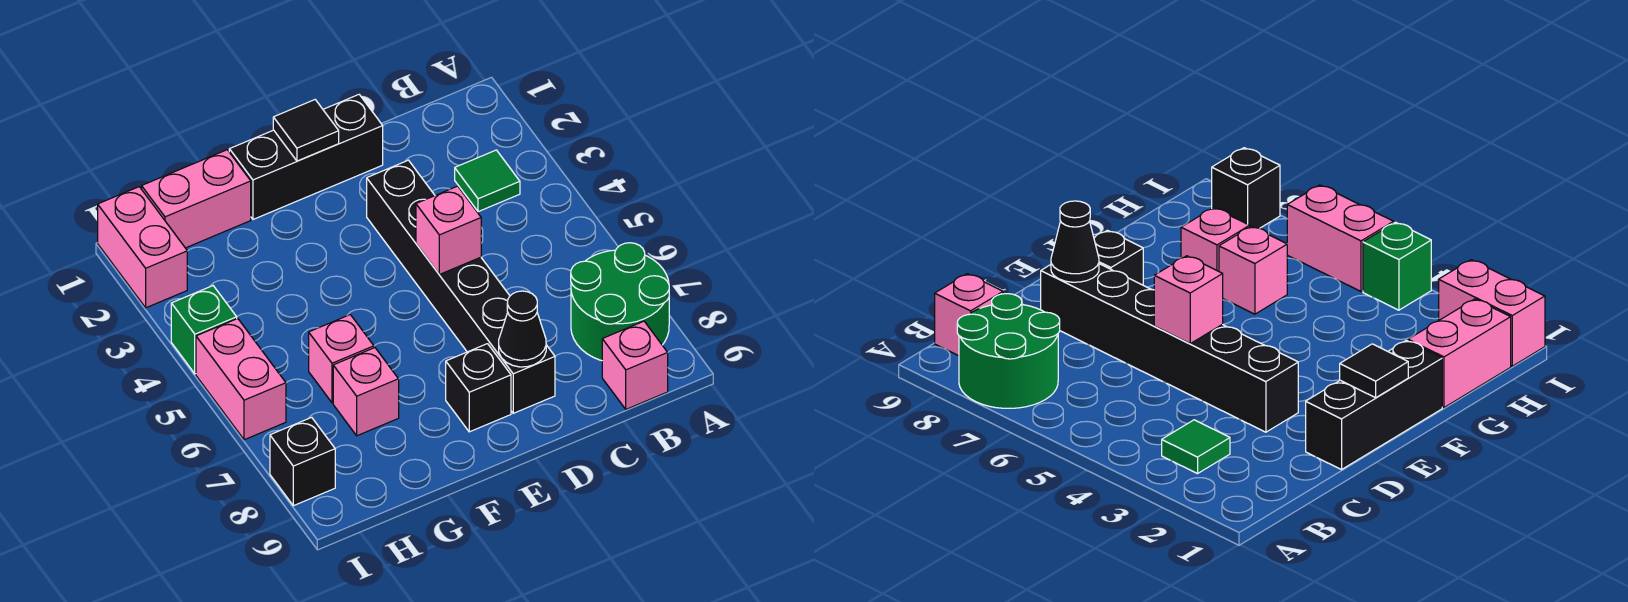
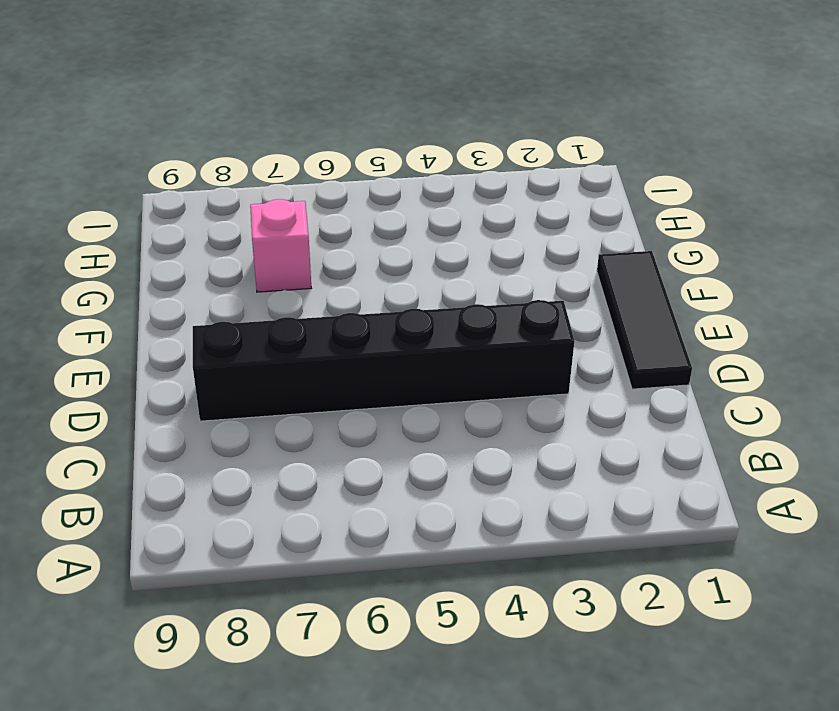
black tile D1:F1 level 1 -> black brick D1:F1 level 1
none -> green round brick A7:B8 level 1
none -> green tile B3 level 1
none -> pink brick B9 level 1

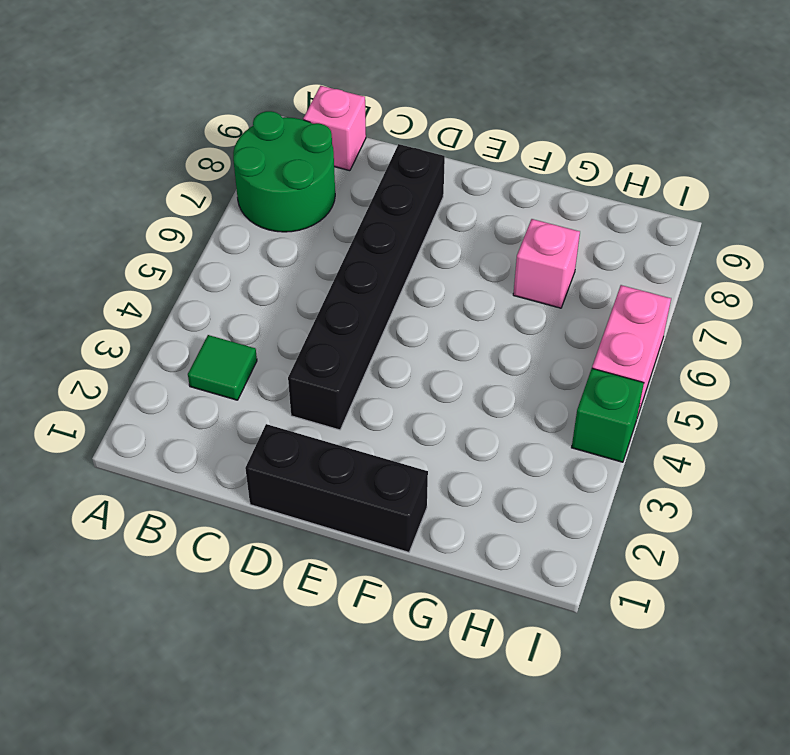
none -> black brick E8 level 1
none -> pink brick G1:H1 level 1
none -> pink brick G6 level 1

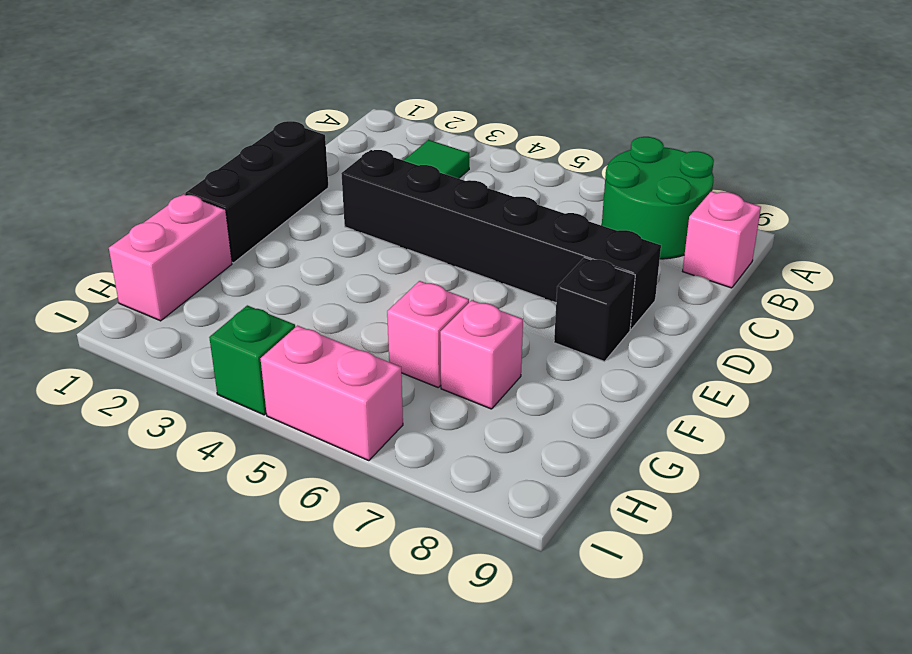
none -> pink brick I1:I2 level 1
none -> black brick I8 level 1
none -> pink brick D5 level 2

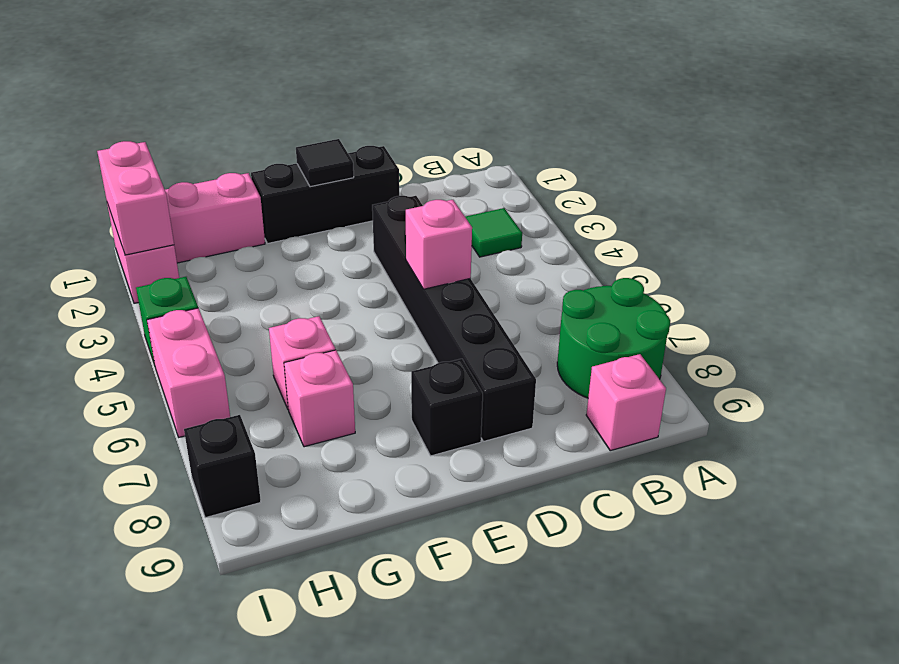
pink brick I1:I2 level 2 -> none
none -> black cone D8 level 2

